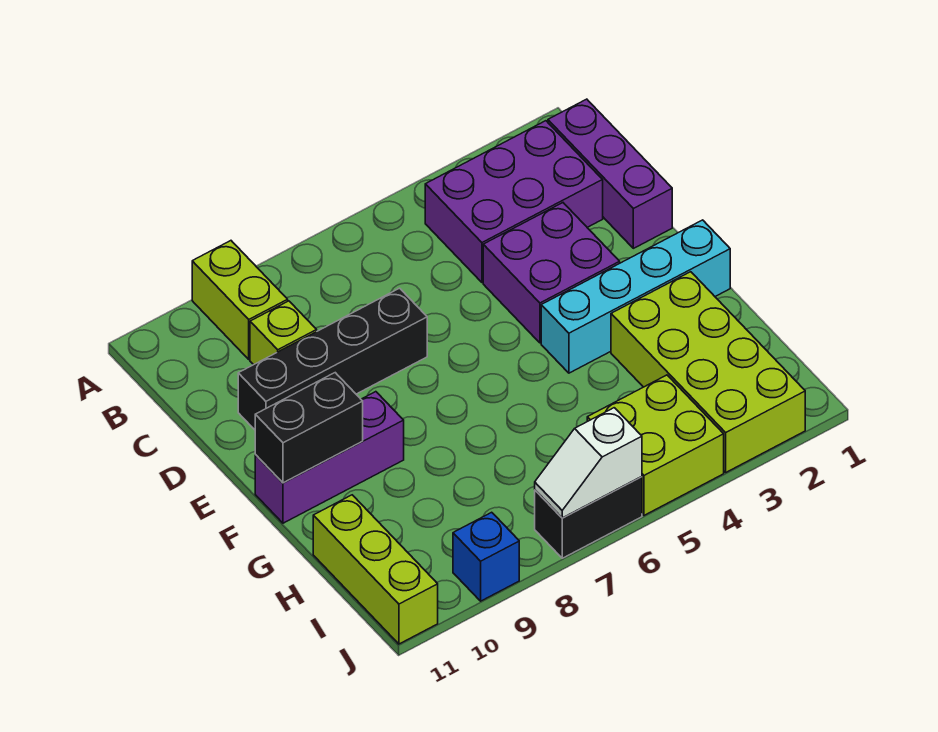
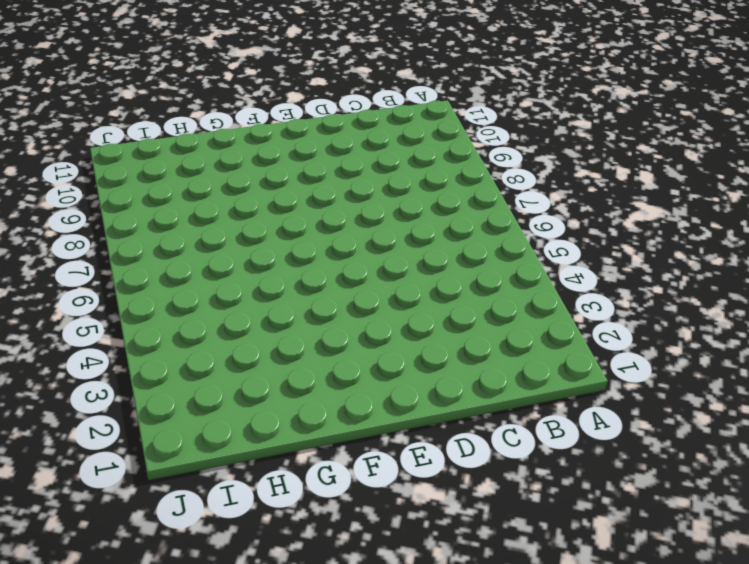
none -> lime brick A9:B9 level 1
none -> purple brick B1:D1 level 1
none -> purple brick B2:C4 level 1

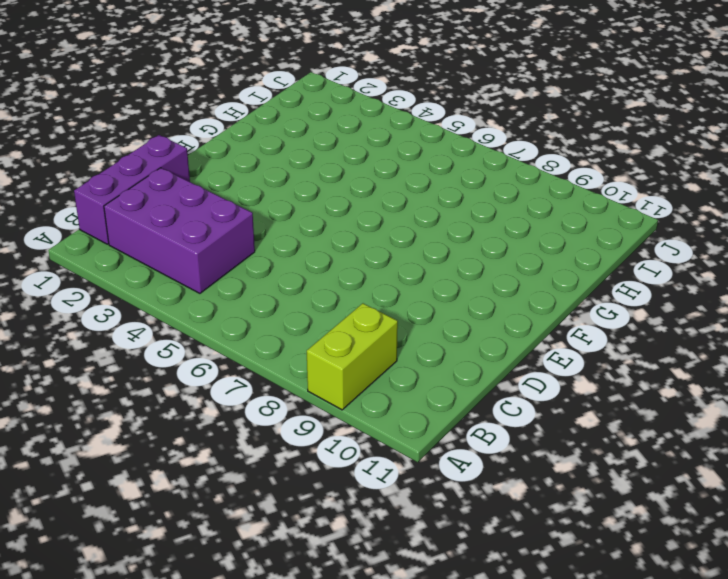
none -> lime brick C9 level 1
none -> purple brick D3:E4 level 1
none -> black brick D7:D10 level 1

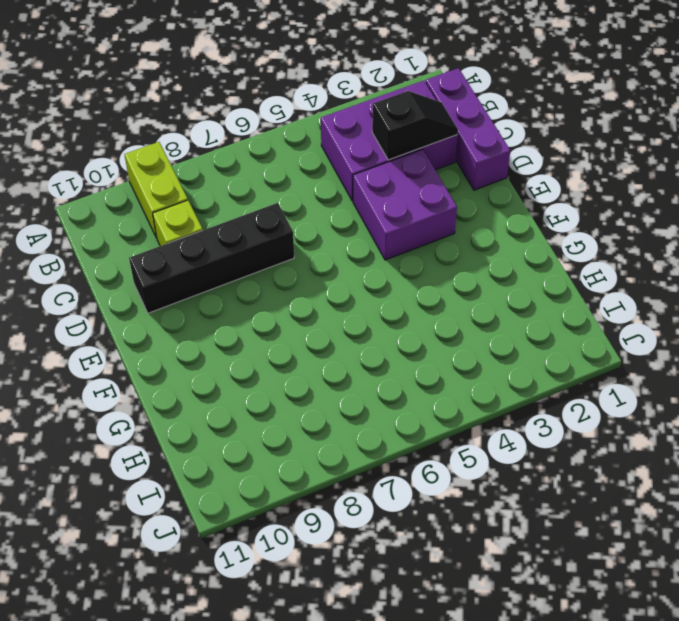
black slope C2:C3 level 2 top 3 -> none
none -> cyan brick F1:F4 level 1
none -> purple brick F9:F11 level 1
none -> lime brick G2:J3 level 1

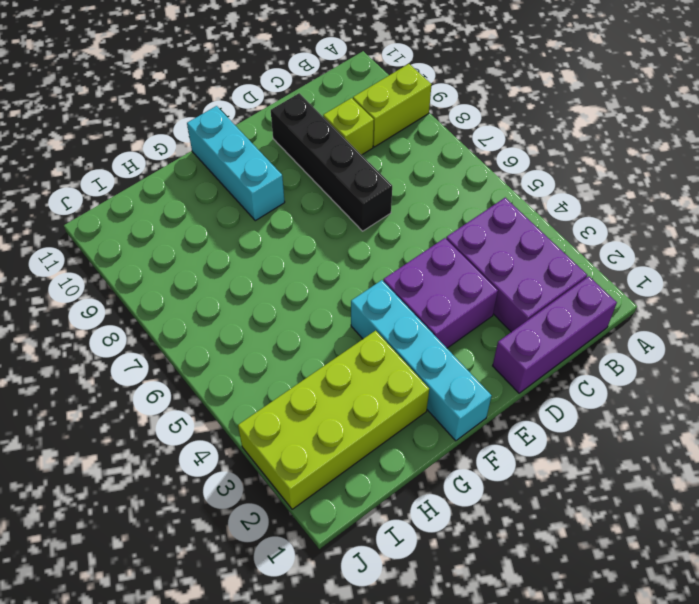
cyan brick F9:F11 level 1 -> purple brick F9:F11 level 1
none -> lime brick H11:J11 level 1
none -> lime brick I4:J5 level 1
none -> black brick J6:J7 level 1

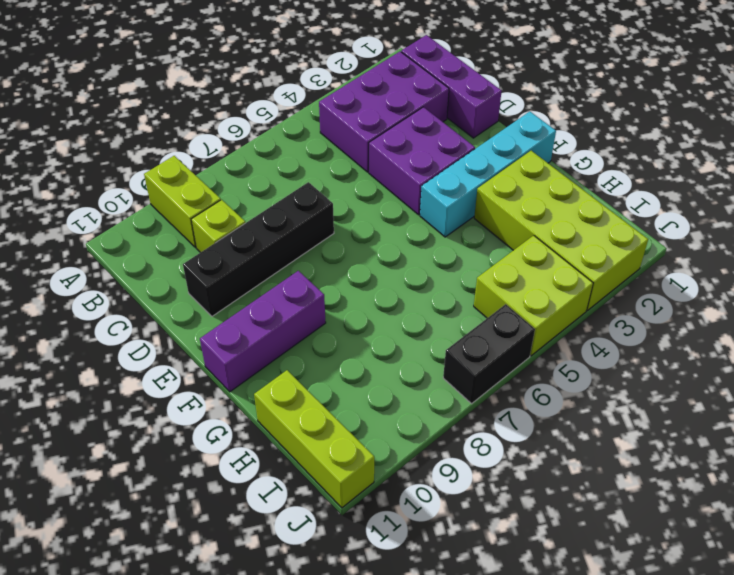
none -> blue brick J9 level 1
none -> black brick F10:F11 level 2
none -> white slope J6:J7 level 2 top 6

